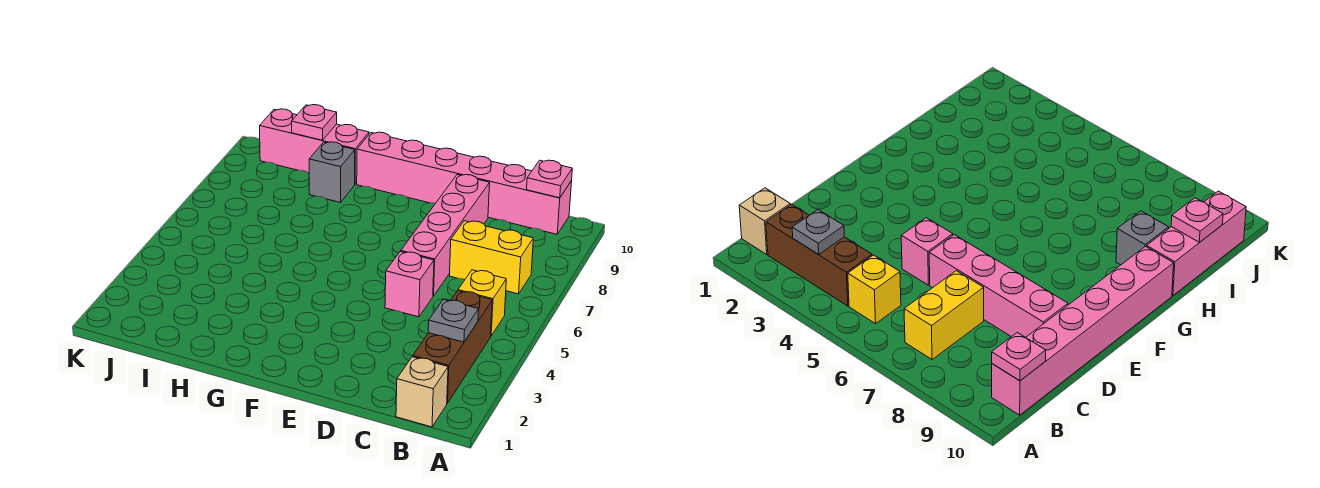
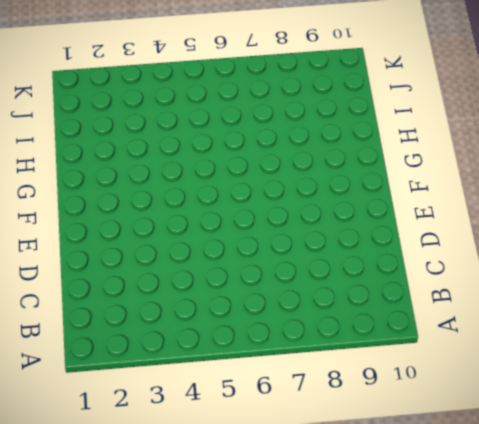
none -> tan brick B1 level 1
none -> brown brick B2:B4 level 1
none -> yellow brick B5 level 1

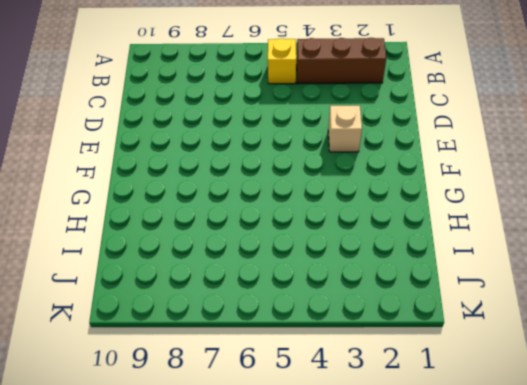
tan brick E3 level 1 -> tan brick B1 level 1
none -> yellow brick B7:C7 level 1
none -> pink brick B10:G10 level 1
none -> pink brick D5 level 1

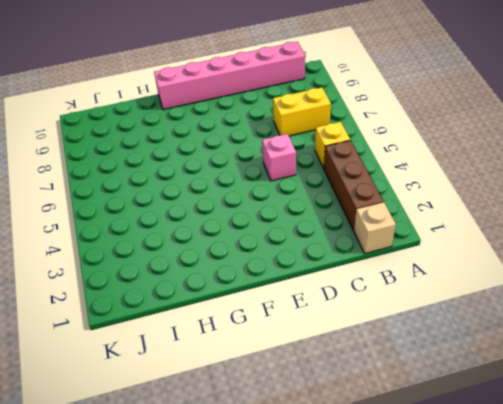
none -> pink brick D6:D9 level 1
none -> grey brick H9 level 1
none -> pink brick H10:J10 level 1

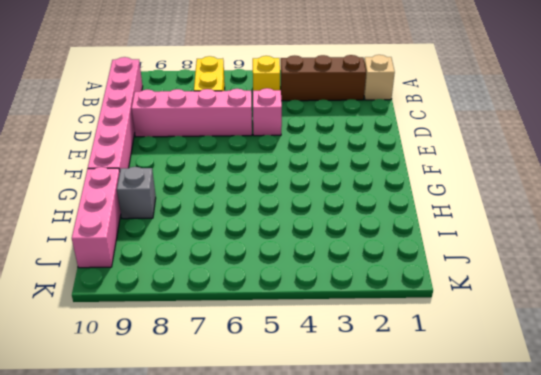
none -> grey plate B3 level 2
none -> pink plate B10 level 2
none -> pink plate I10 level 2

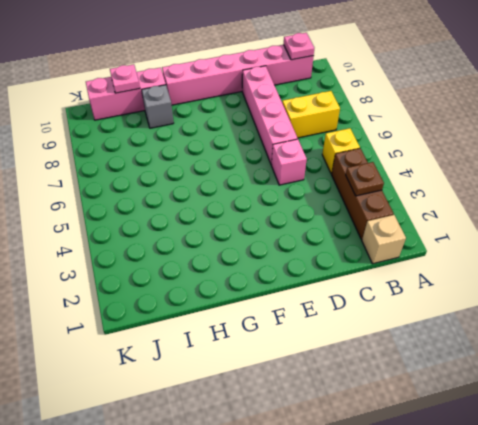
brown plate B3 level 2 -> grey plate B3 level 2

